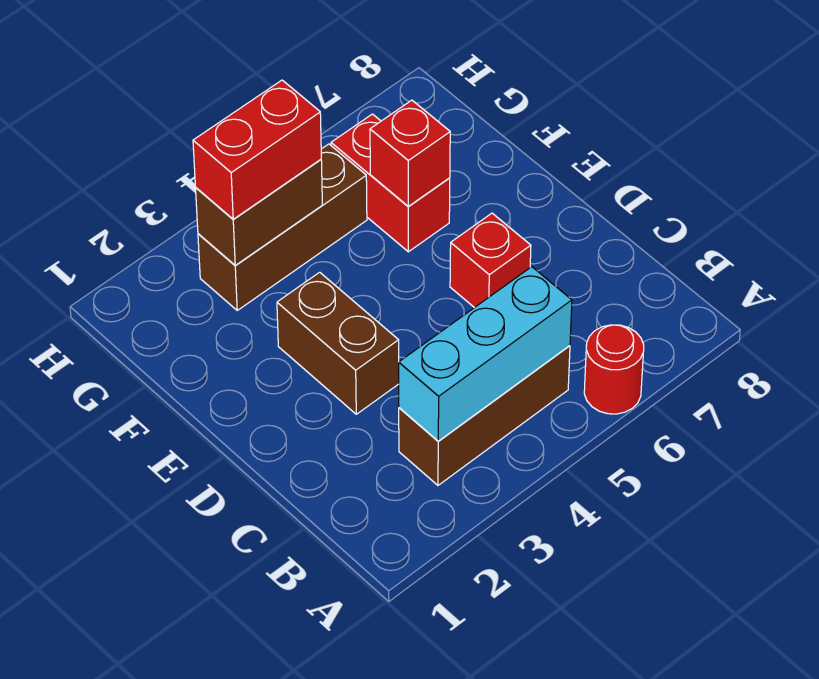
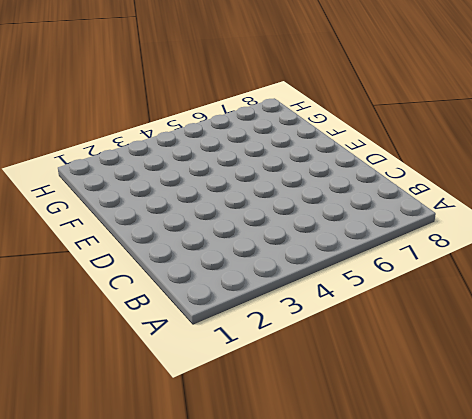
none -> red round brick A6 level 1
none -> brown brick B3:B5 level 1

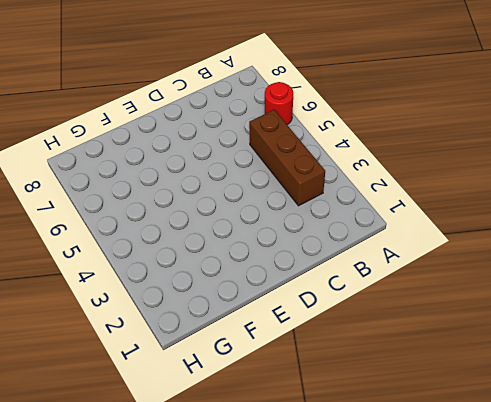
none -> brown brick D3:E3 level 1
none -> red brick D6 level 1

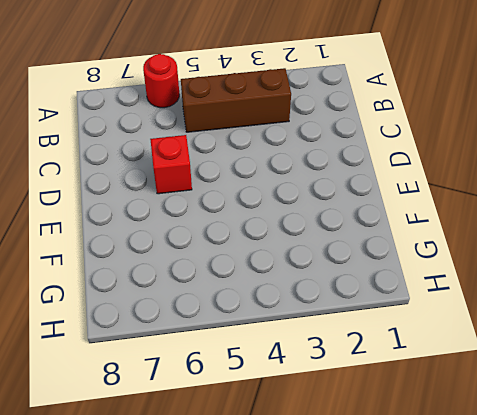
none -> brown brick D3:E3 level 1
none -> red brick F6:G6 level 1

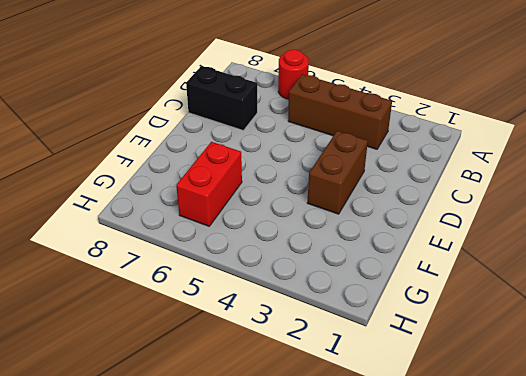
black brick C7:C8 level 1 -> none
none -> red brick D6 level 1
none -> brown brick G3:G5 level 1

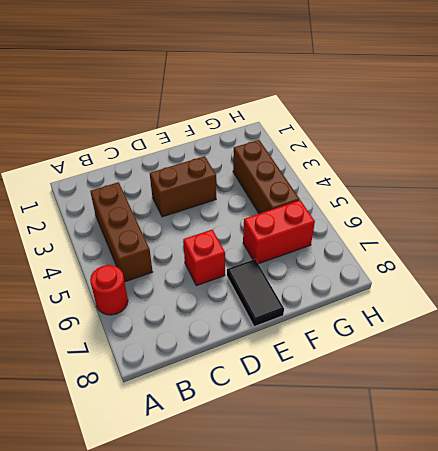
black tile E7:E8 level 1 -> none
none -> cyan brick B3:B5 level 2
none -> red brick F6 level 2

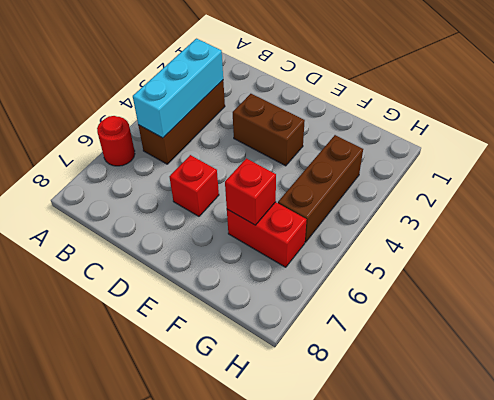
none -> brown brick G3:G4 level 2
none -> red brick G3:G4 level 3

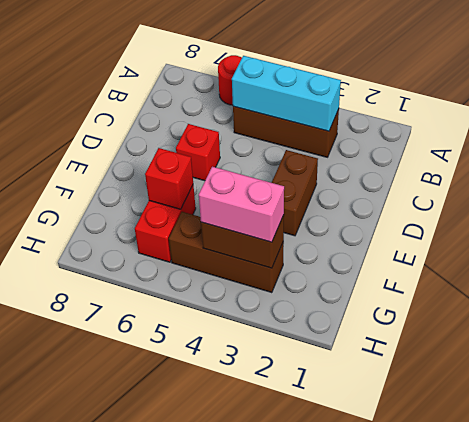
pink brick G3:G4 level 3 -> red brick G3:G4 level 3

